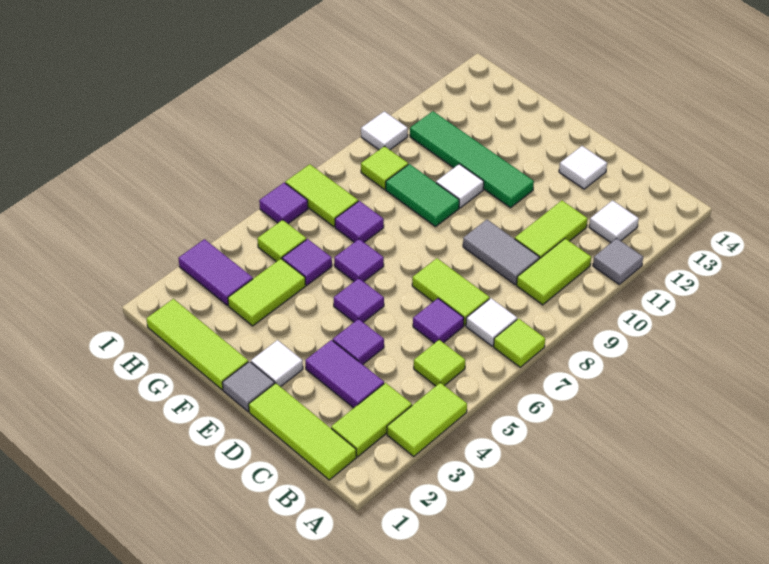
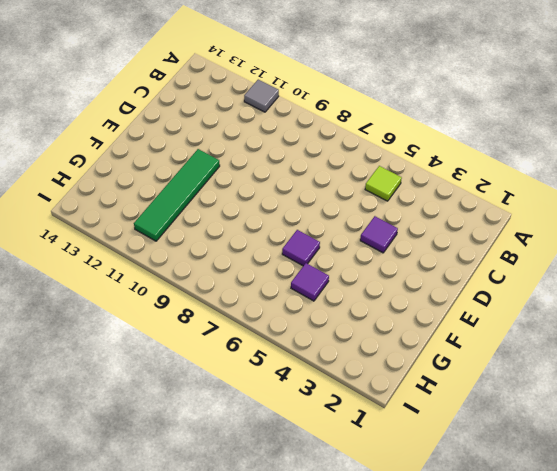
none -> lime tile A3:A4 level 1
none -> lime tile A7 level 1
none -> lime tile B1:D1 level 1
none -> lime tile B2:B3 level 1

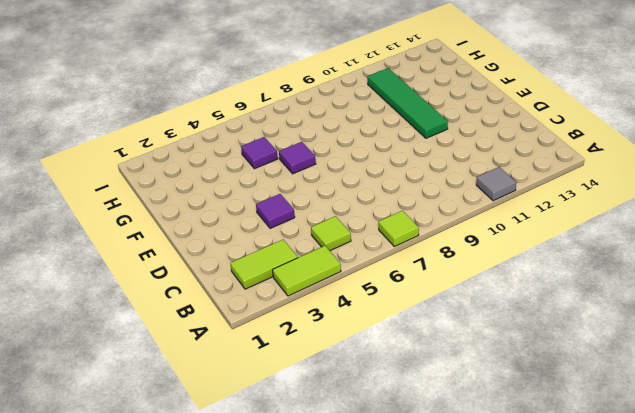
none -> lime tile B1:D1 level 1
none -> white tile B7 level 1
none -> lime tile B9:B10 level 1
none -> white tile B12 level 1

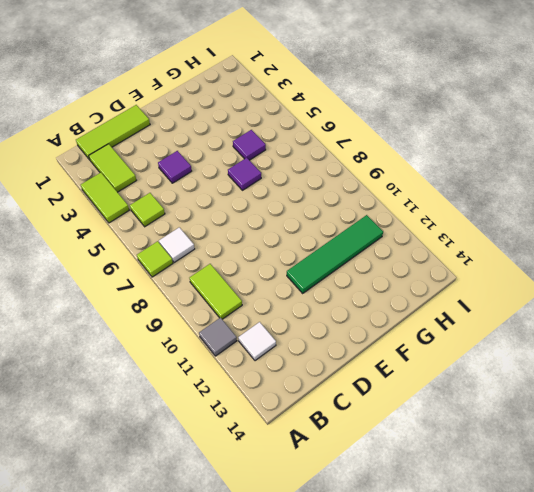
none -> purple tile C3:D3 level 1
none -> purple tile C6 level 1
none -> lime tile C7:D7 level 1
none -> grey tile C9:D9 level 1

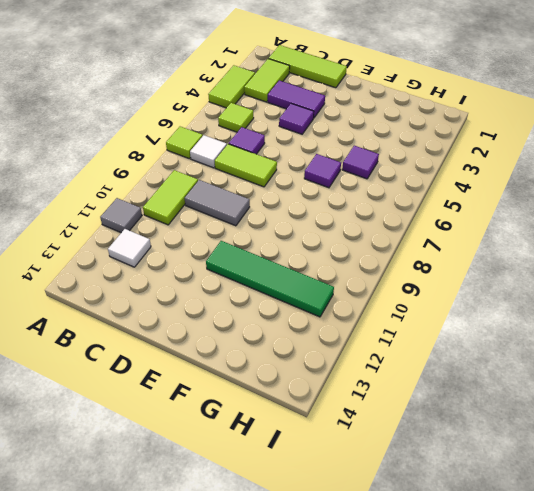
none -> lime tile C10:C11 level 1
none -> white tile D13 level 1
none -> grey tile E1 level 1
none -> white tile E2 level 1

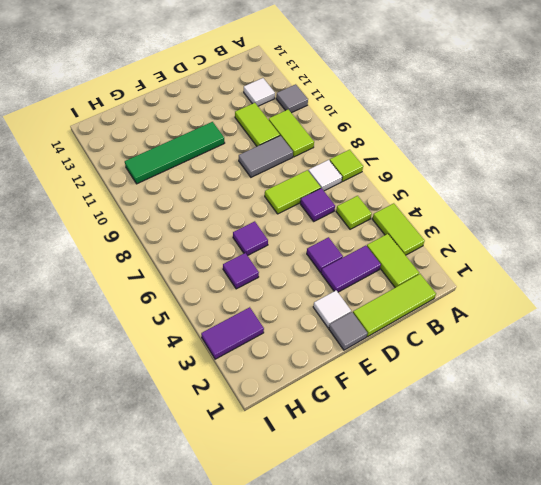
none -> white tile D13 level 1
none -> purple tile E5 level 1
none -> lime tile F1:H1 level 1
none -> green tile F9:G9 level 1

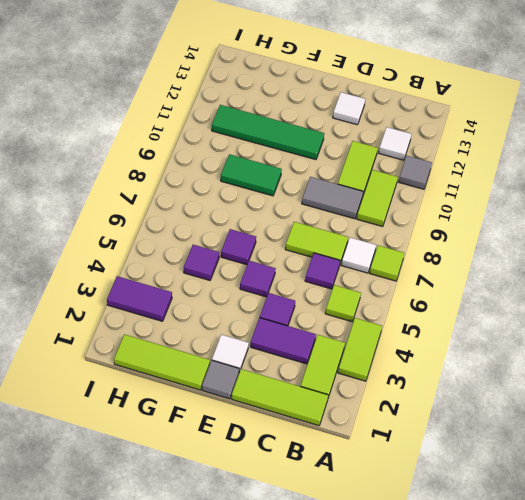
none -> white tile F10 level 1
none -> lime tile G3:G4 level 1
none -> purple tile G7 level 1
none -> lime tile H5 level 1

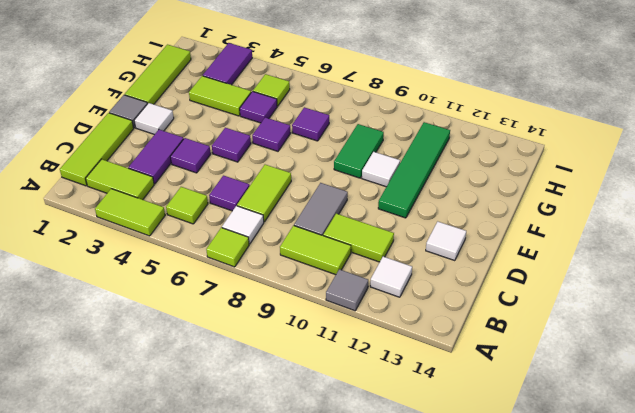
none -> lime tile H7:I7 level 1
none -> lime tile H9 level 1
none -> purple tile I6 level 1
none -> white tile I10 level 1

